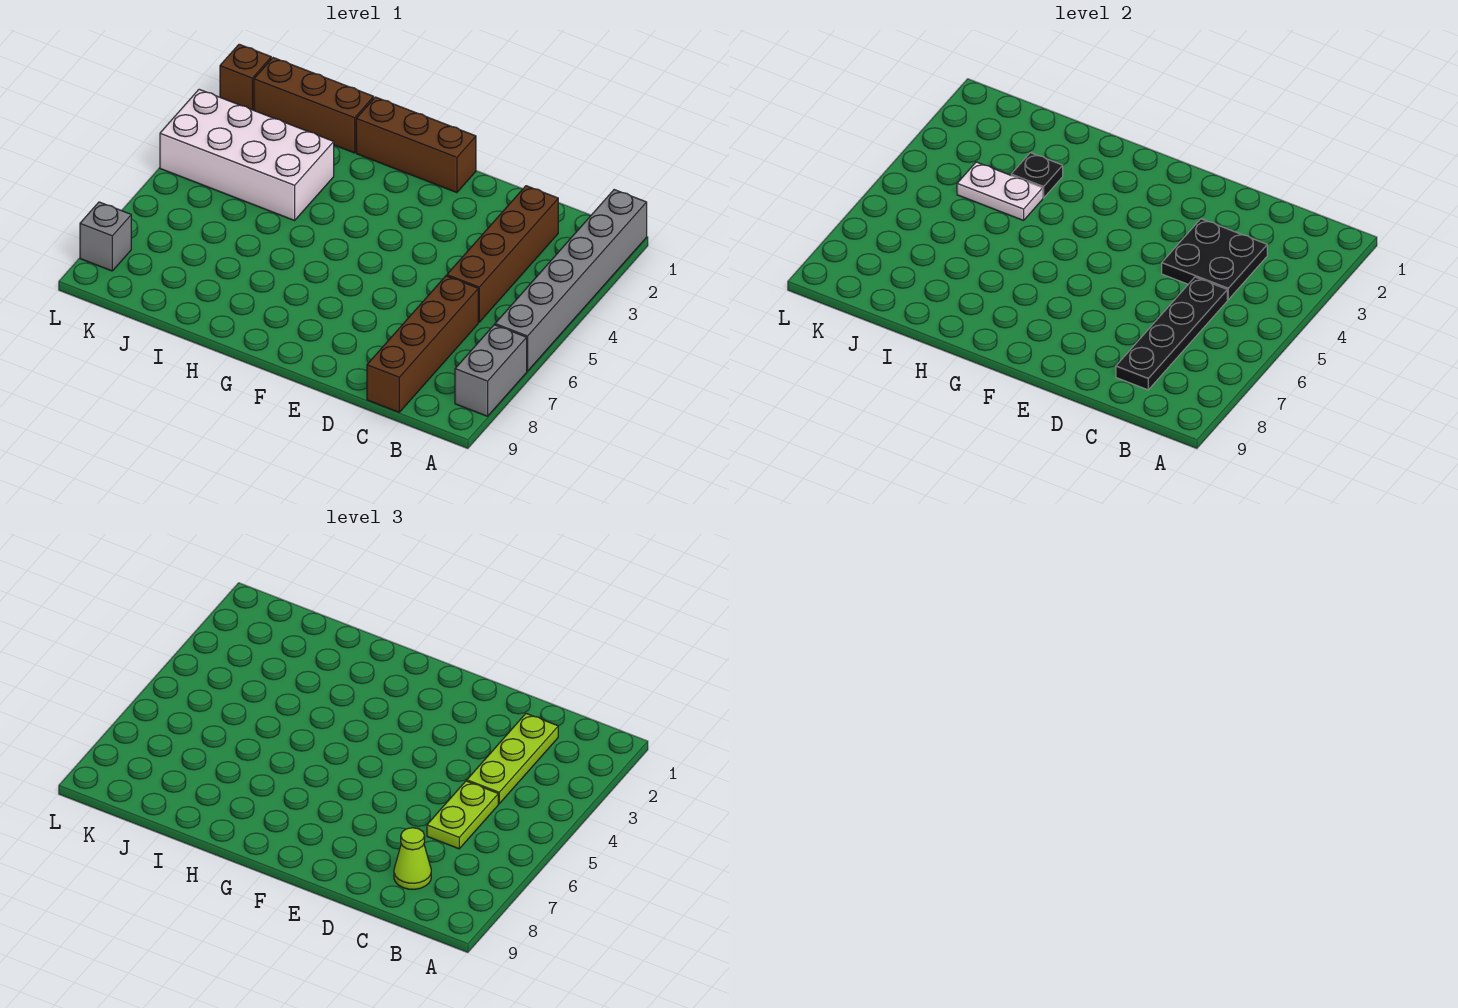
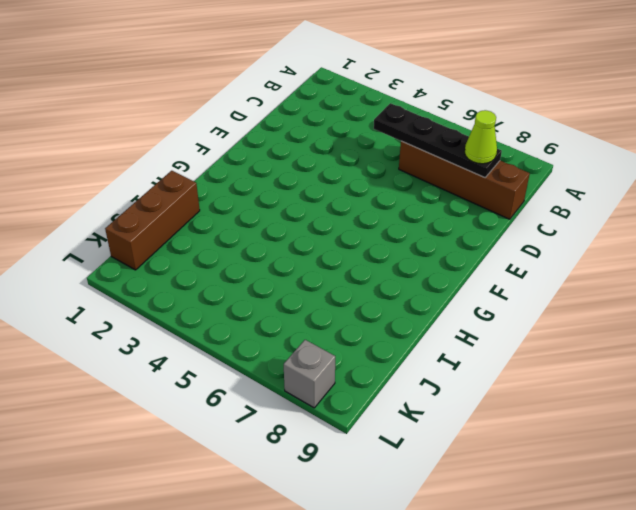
none -> grey brick A1:A6 level 1
none -> grey brick A7:A8 level 1
none -> brown brick C2:C5 level 1

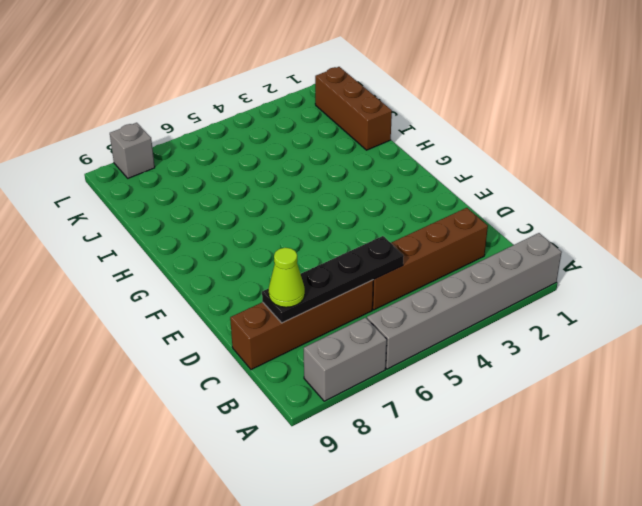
none -> brown brick F1:H1 level 1
none -> white brick I3:L4 level 1
none -> brown brick L1 level 1

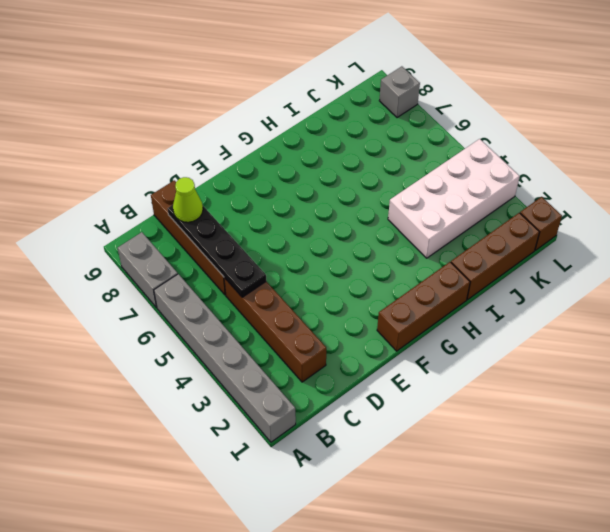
none -> black plate C3:D4 level 2
none -> black plate I3 level 2
none -> white plate I4:J4 level 2

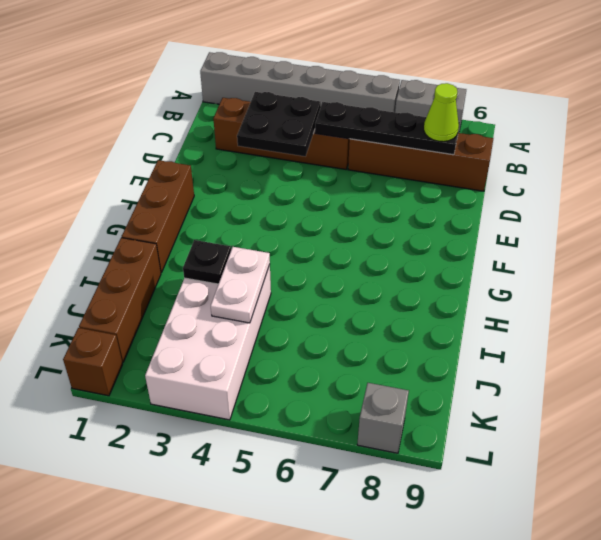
none -> lime plate C2:C4 level 3
none -> lime plate C5:C6 level 3

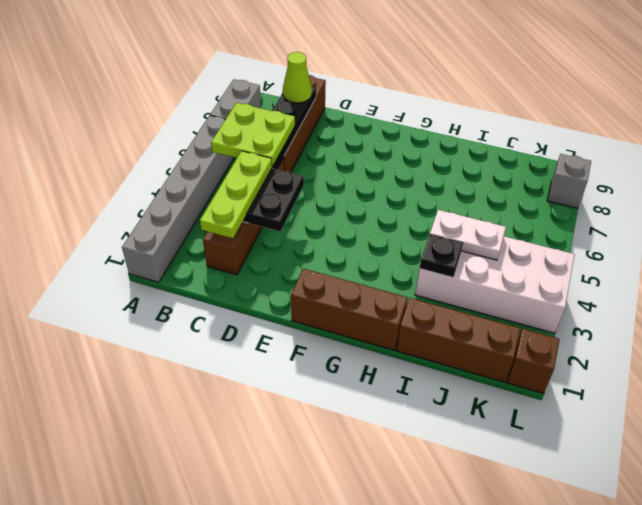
lime plate B5:C6 level 3 -> lime plate C5:C6 level 3

